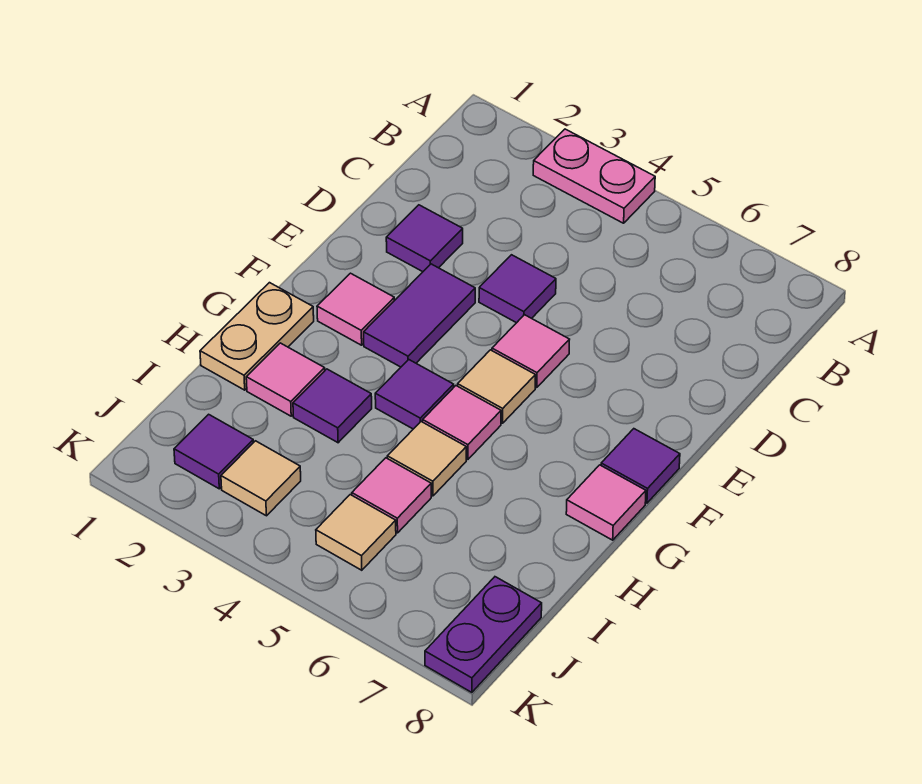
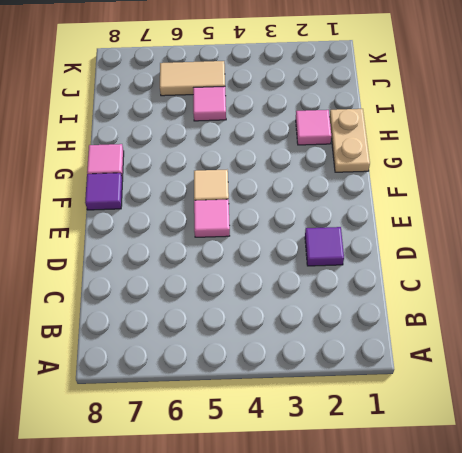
tan tile J5:J6 level 1 -> tan tile J5 level 1
none -> pink plate A3:A4 level 1
none -> purple tile D4 level 1
none -> purple tile E3:F3 level 1

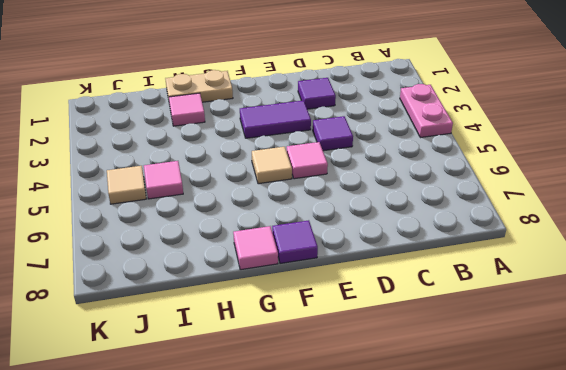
none -> pink tile F2 level 1
none -> purple tile G4 level 1
none -> pink tile G5 level 1

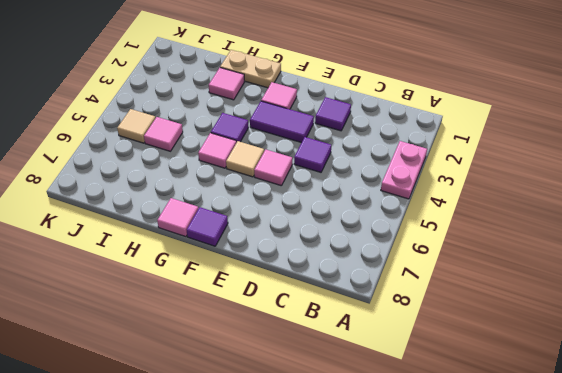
none -> purple tile H3 level 1
none -> tan tile H5 level 1
none -> purple tile J2 level 1

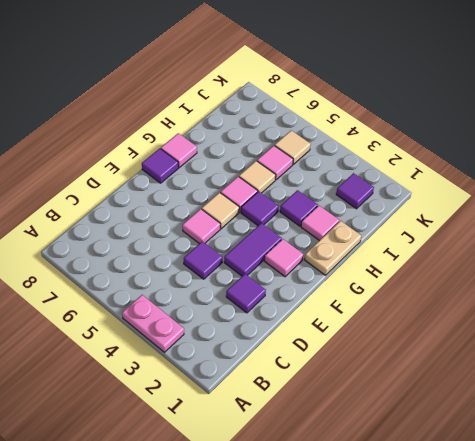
none -> tan tile J3 level 1
none -> purple plate J8:K8 level 1

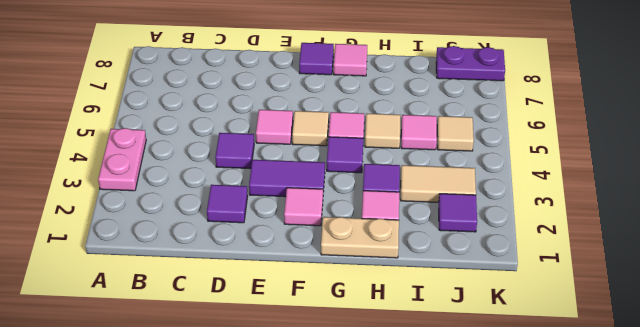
tan tile I3:J3 level 1 -> tan tile J3 level 1

